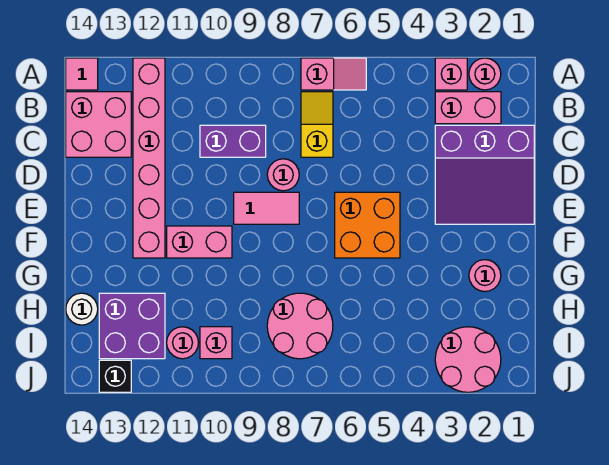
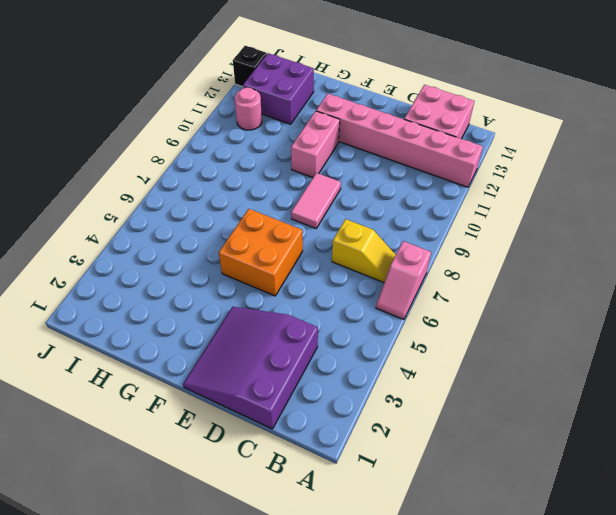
none -> pink round brick A2 level 1
none -> pink brick A3 level 1
none -> pink tile A14 level 1

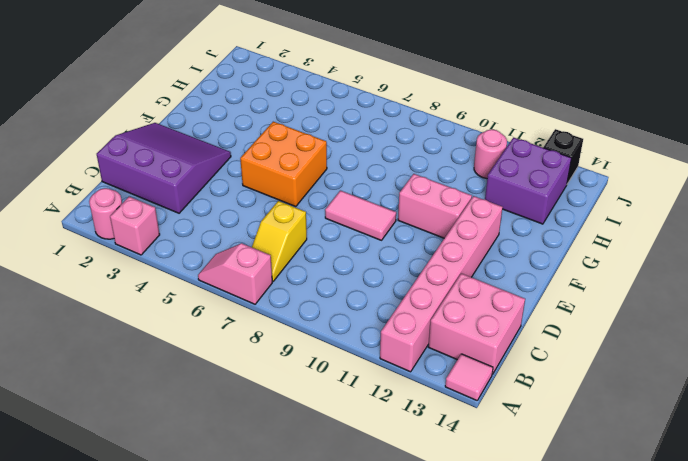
none -> pink brick B2:B3 level 1
none -> purple brick C9:C10 level 1
none -> pink round brick D8 level 1

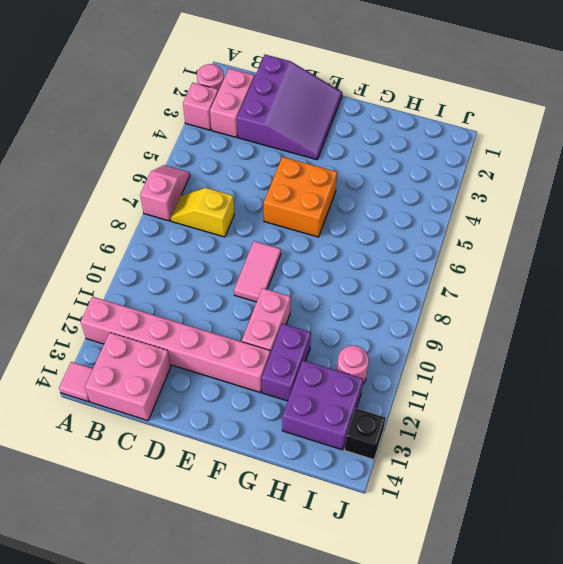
purple brick G11:G12 level 1 -> purple brick C9:C10 level 1
none -> pink round brick D8 level 1
none -> pink round brick G2 level 1
none -> pink round brick H7:I8 level 1

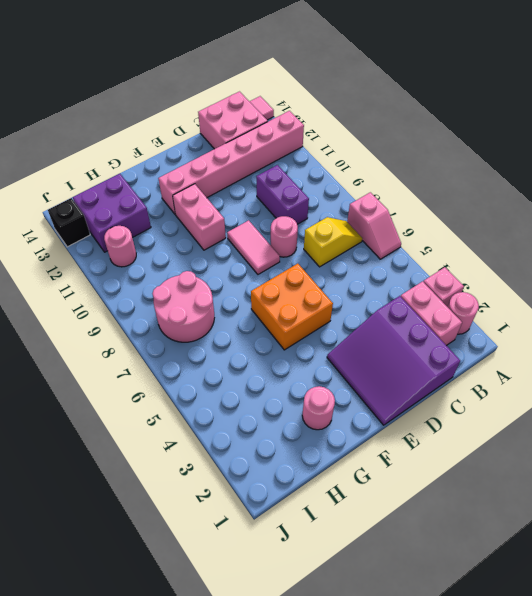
none -> white round brick H14 level 1
none -> pink round brick I2:J3 level 1
none -> pink brick I10 level 1

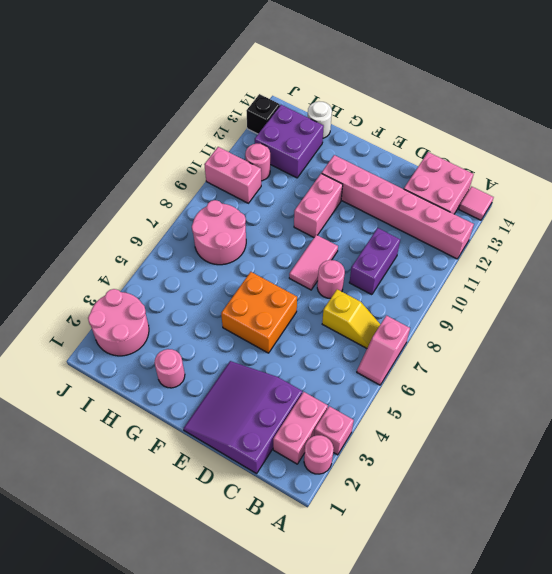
pink brick I10:J10 level 1 -> pink brick I10 level 1

